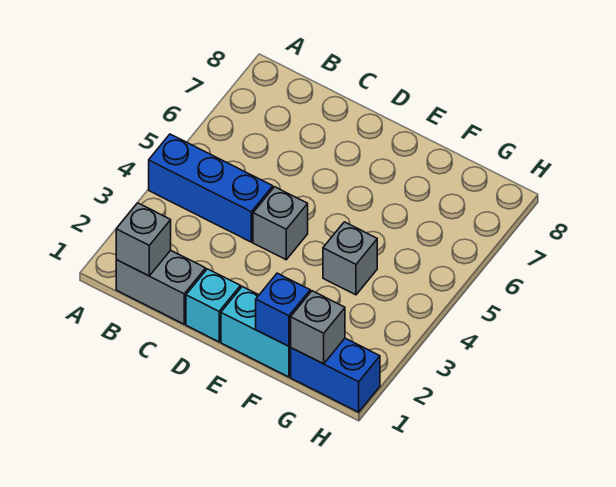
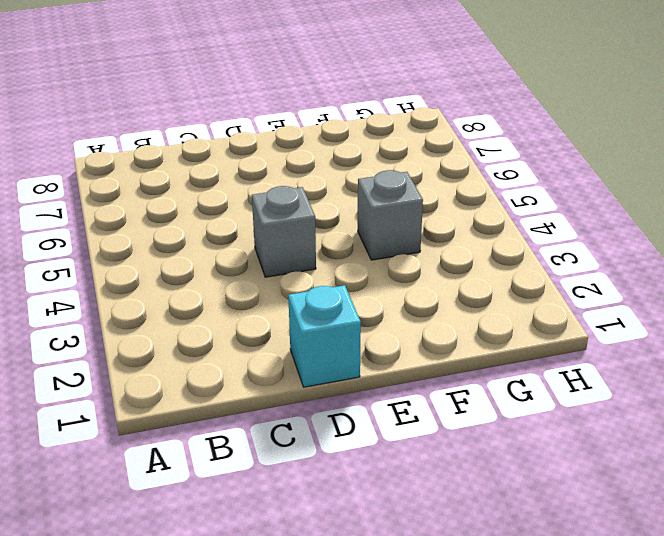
none -> blue brick A4:C4 level 1
none -> grey brick B1:C1 level 1

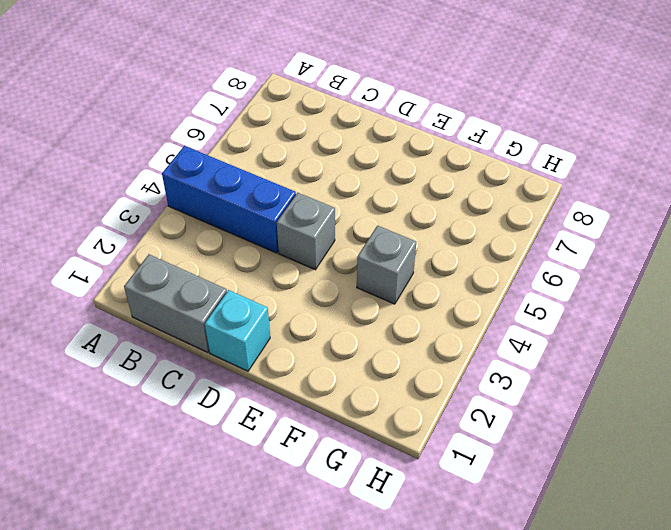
none -> cyan brick E1:F1 level 1
none -> blue brick G1:H1 level 1

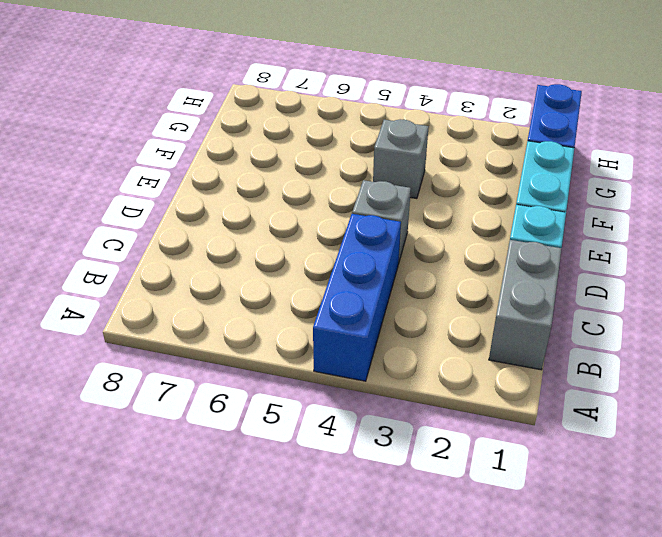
none -> grey brick B1 level 2
none -> blue brick F1 level 2

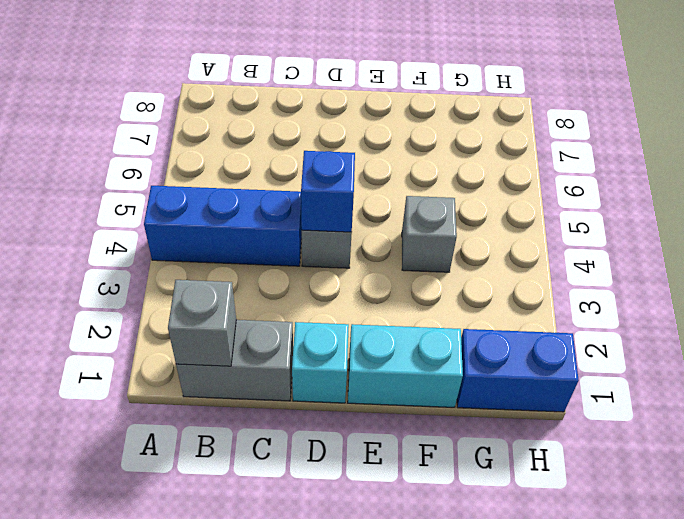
blue brick D4 level 2 -> blue brick F1 level 2
none -> grey brick G1 level 2

